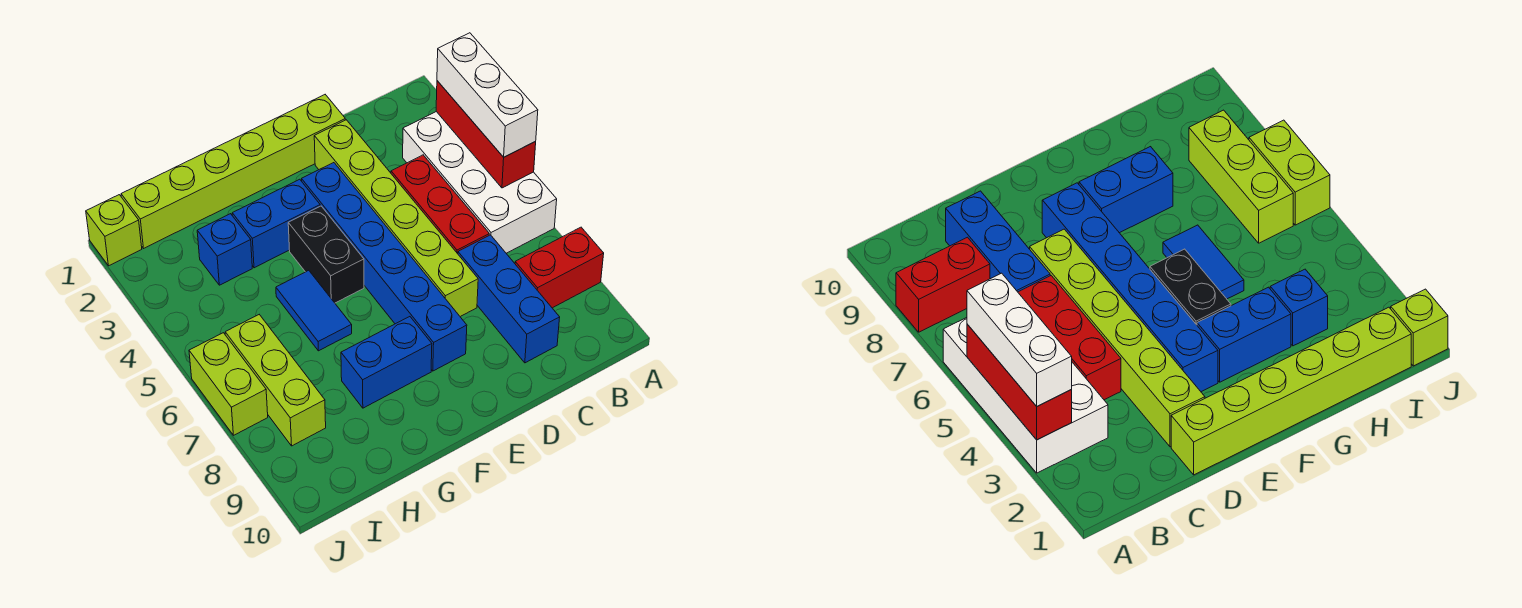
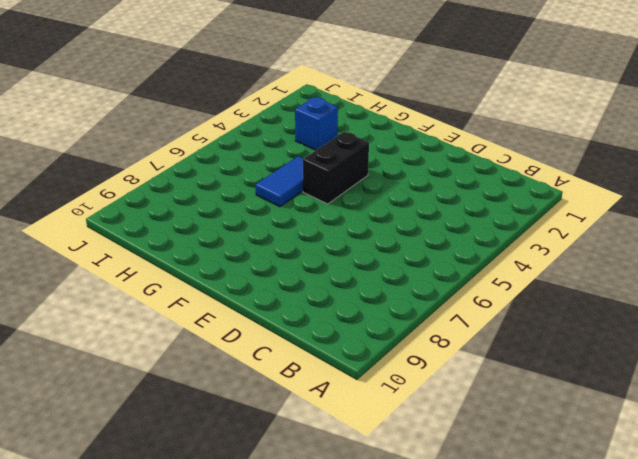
none -> white brick A3:B6 level 1
none -> red brick A8:B8 level 1
none -> red brick C4:C6 level 1

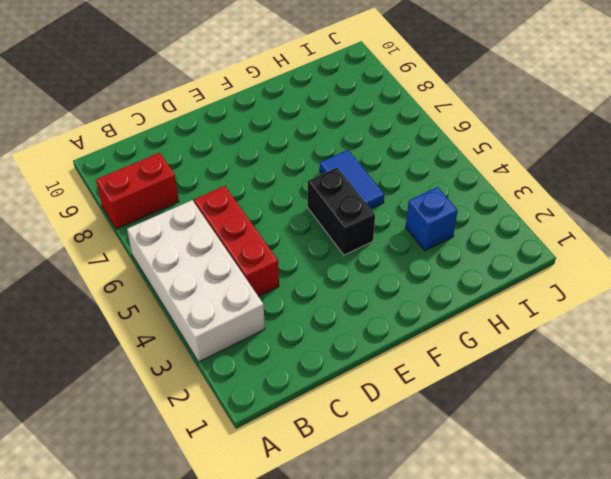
none -> blue brick C7:C9 level 1
none -> lime brick D1:I1 level 1
none -> lime brick D2:D7 level 1

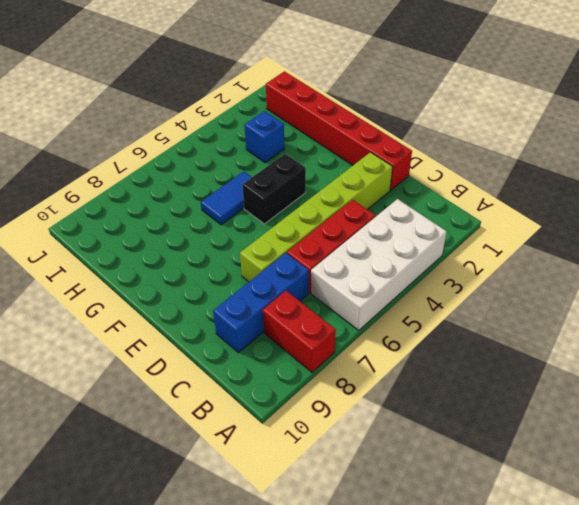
red brick D1:I1 level 1 -> lime brick D1:I1 level 1
none -> blue brick E3:E8 level 1
none -> blue brick F3:G3 level 1
none -> blue brick F8:G8 level 1

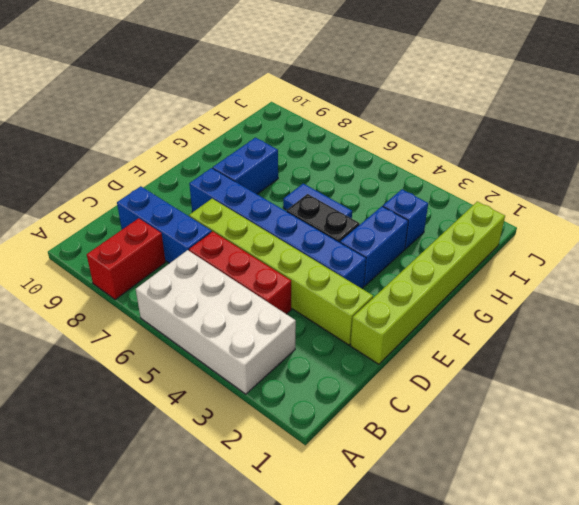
none -> lime brick I6:I8 level 1
none -> lime brick J1 level 1
none -> lime brick J6:J7 level 1

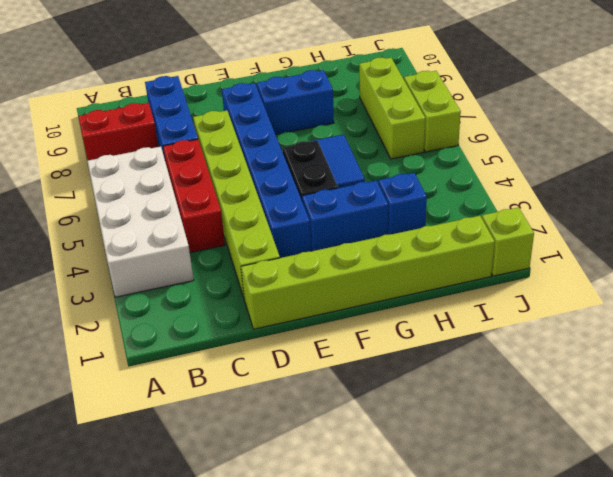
none -> red brick A3:A5 level 2
none -> white brick A3:A5 level 3

